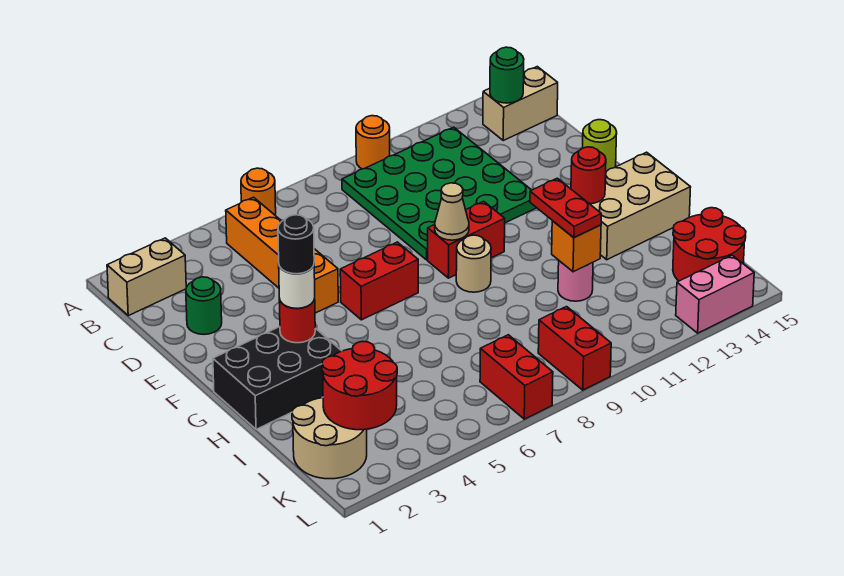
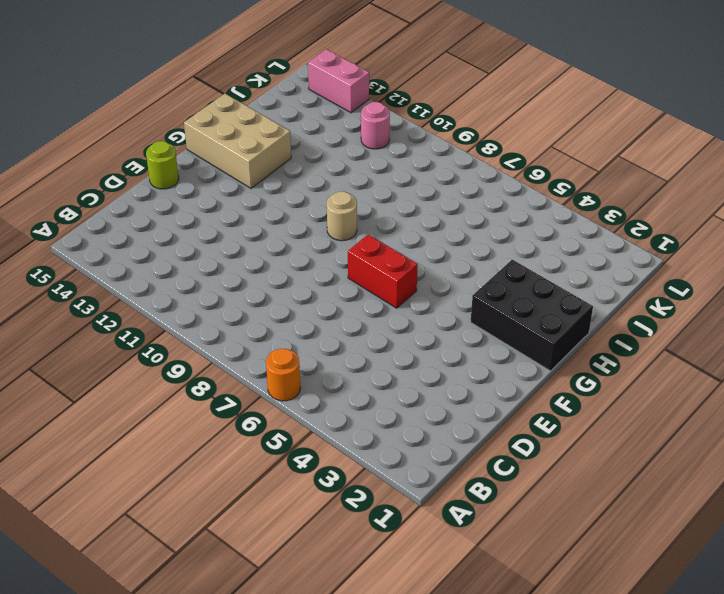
pink round brick K11 level 1 -> pink round brick I11 level 1
none -> orange round brick A10 level 1
none -> tan brick B1:B2 level 1
none -> orange brick B5:E5 level 1

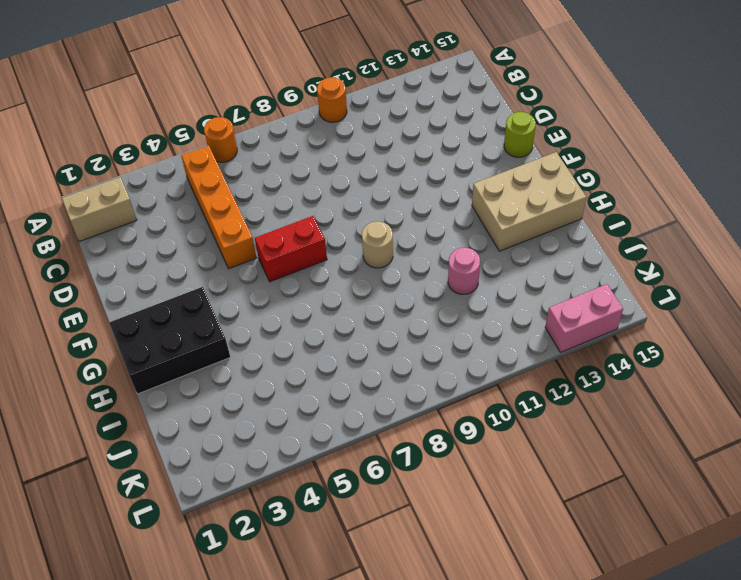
none -> green plate B9:E12 level 1
none -> tan brick B14:B15 level 1
none -> green round brick D2 level 1

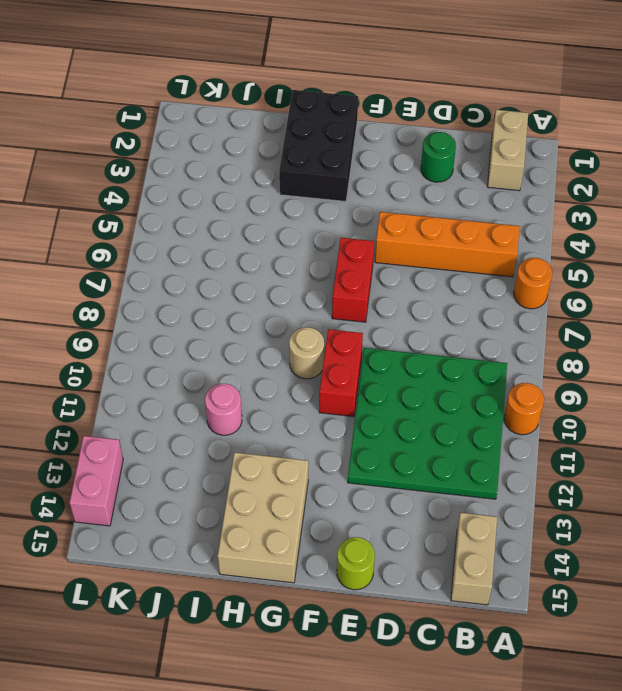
none -> tan round brick J1:K2 level 1
none -> red round brick J14:K15 level 1
none -> red brick K7:L7 level 1

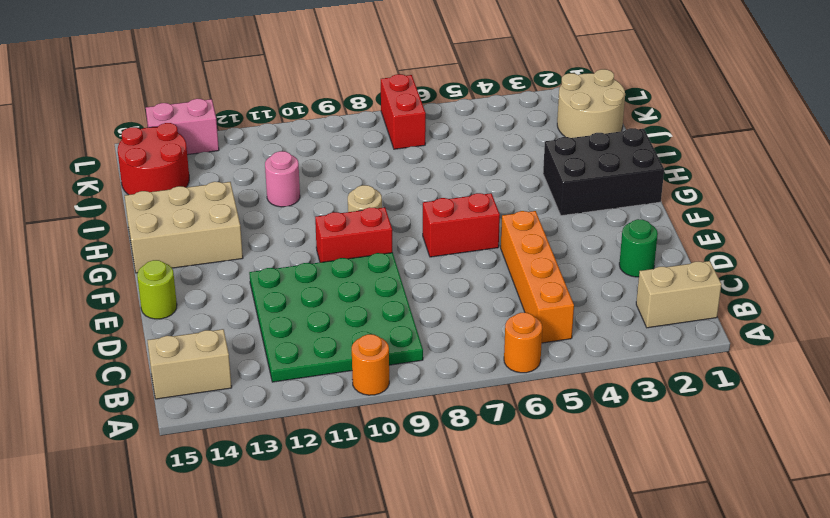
none -> red brick K9:L9 level 1
none -> green round brick B14 level 2
none -> tan cone F9 level 2

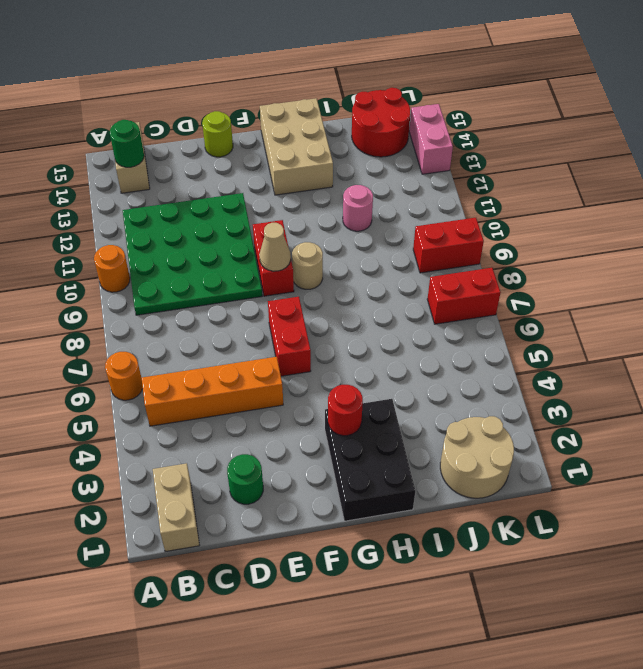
none -> red round brick G13 level 2
none -> orange brick I11 level 2
none -> red round brick J2:K3 level 2

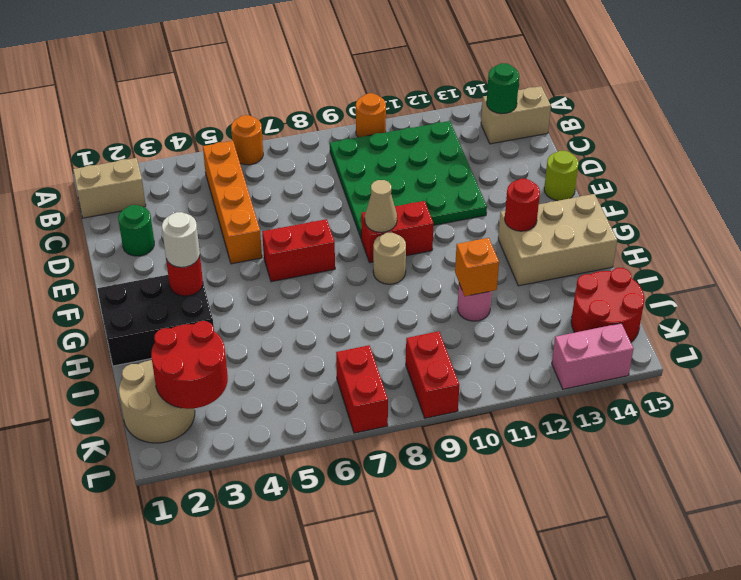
none -> red plate H11:I11 level 3
none -> black round brick G3 level 4

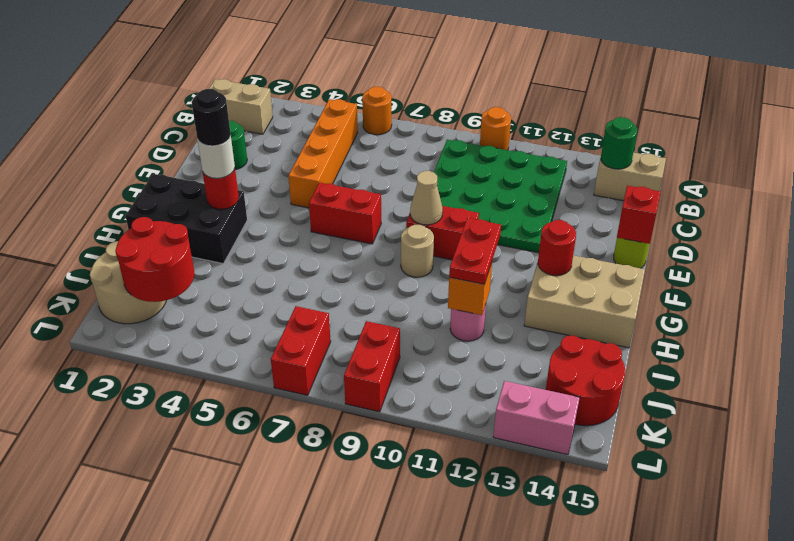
red brick E15 level 2 -> none

